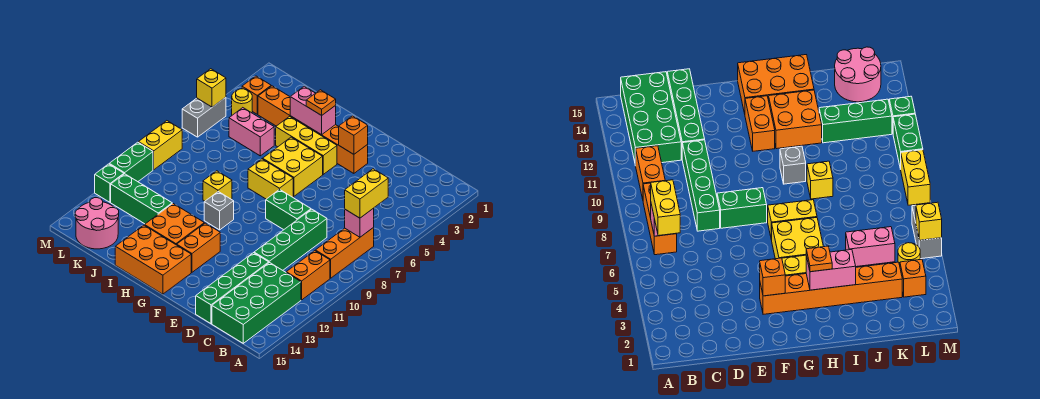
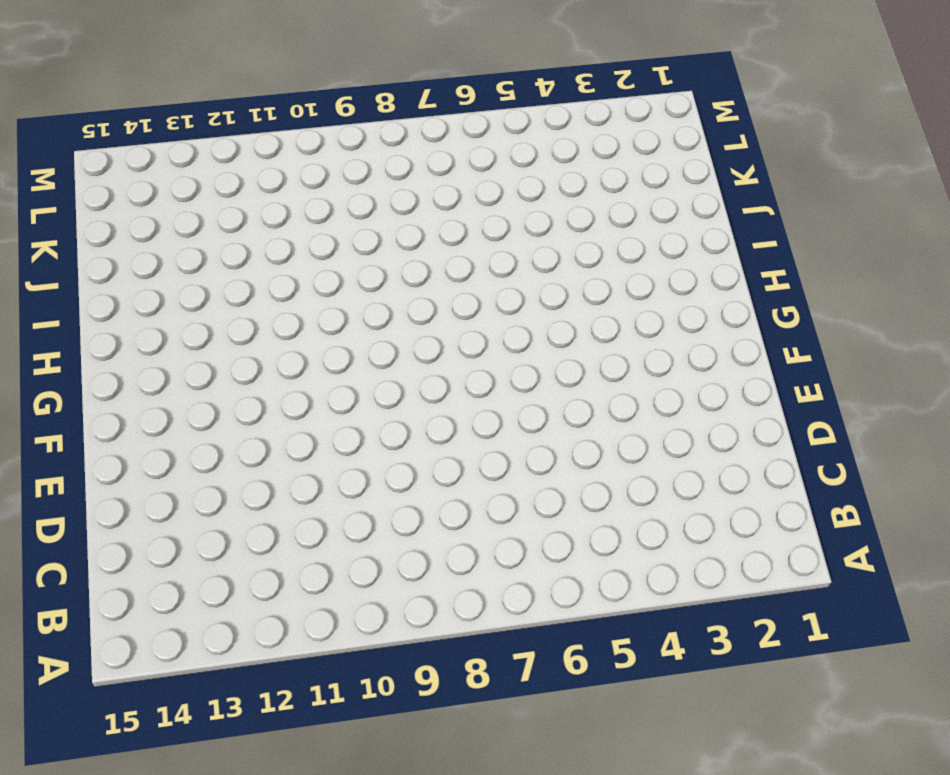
none -> orange brick B7:B9 level 1
none -> orange brick B10:B11 level 1
none -> green brick B12:C15 level 1
none -> green brick D8:D11 level 1

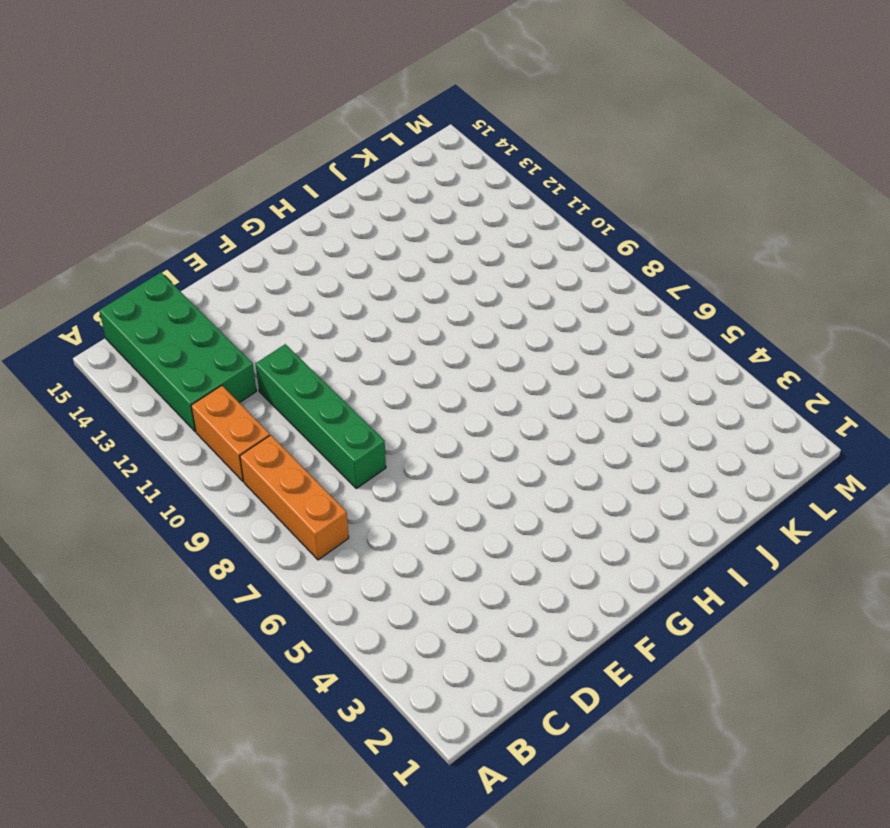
none -> green brick D12:D15 level 1
none -> green brick E8:F8 level 1
none -> orange brick F3:K3 level 1
none -> yellow brick G4:I4 level 1

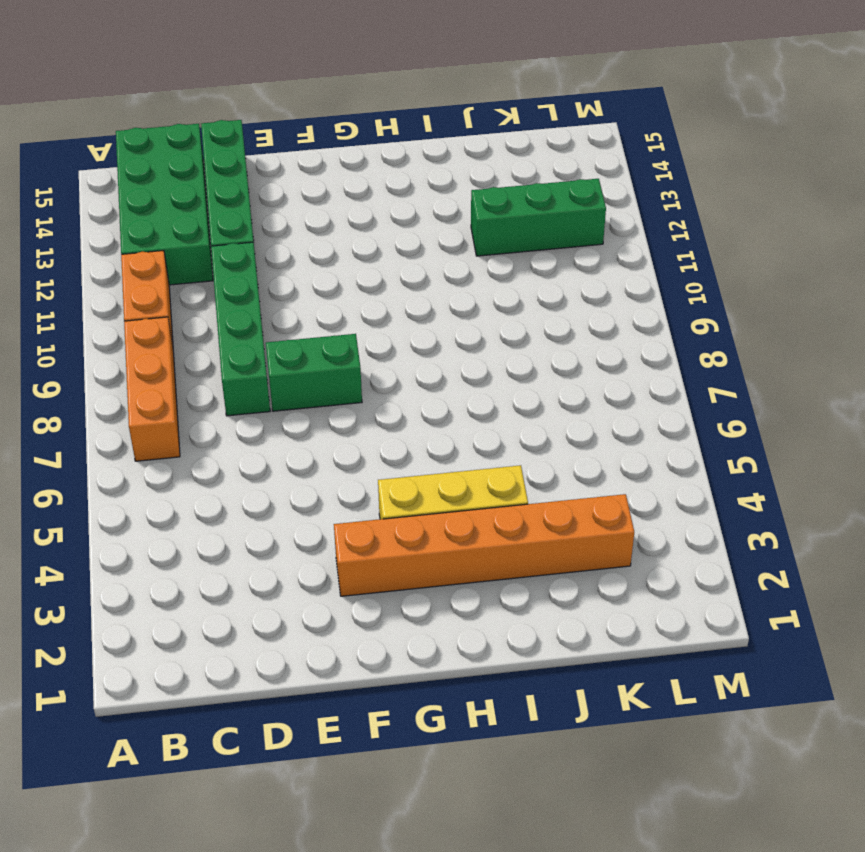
none -> yellow brick G5:H6 level 1
none -> yellow brick G7:H7 level 1
none -> orange brick G12:G13 level 1
none -> orange brick G14:I15 level 1

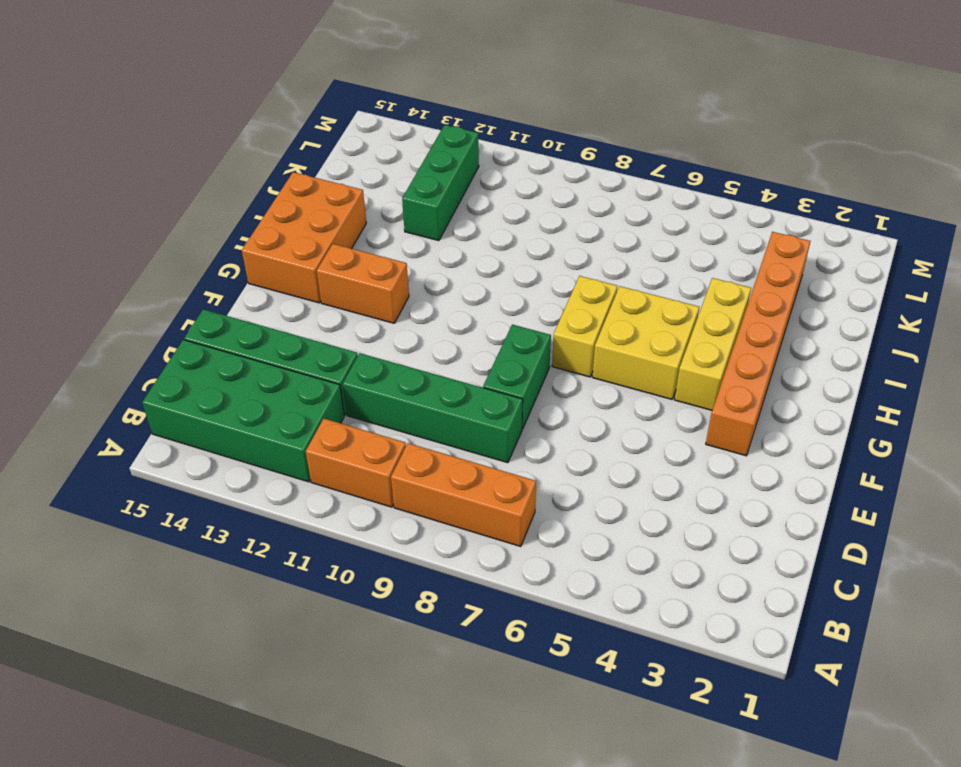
none -> grey brick H10 level 1
none -> orange brick H12:I13 level 1
none -> yellow brick I9 level 1
none -> pink brick J5:K5 level 1

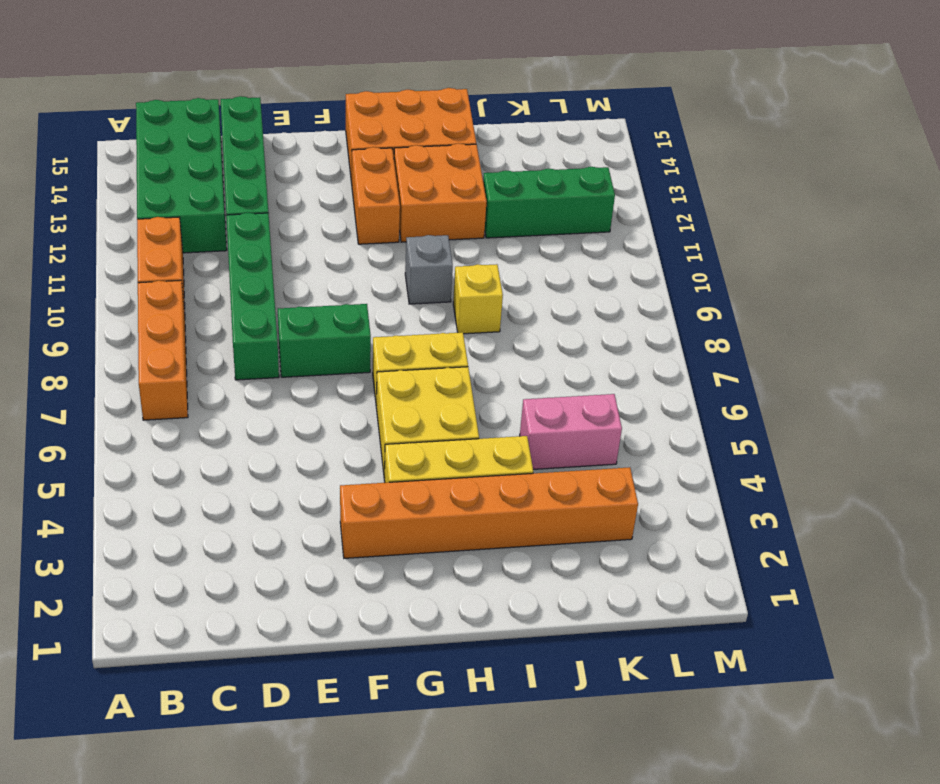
none -> pink round brick K14:L15 level 1
none -> orange brick L3 level 1
none -> yellow round brick L4 level 1
none -> grey brick M5:M6 level 1

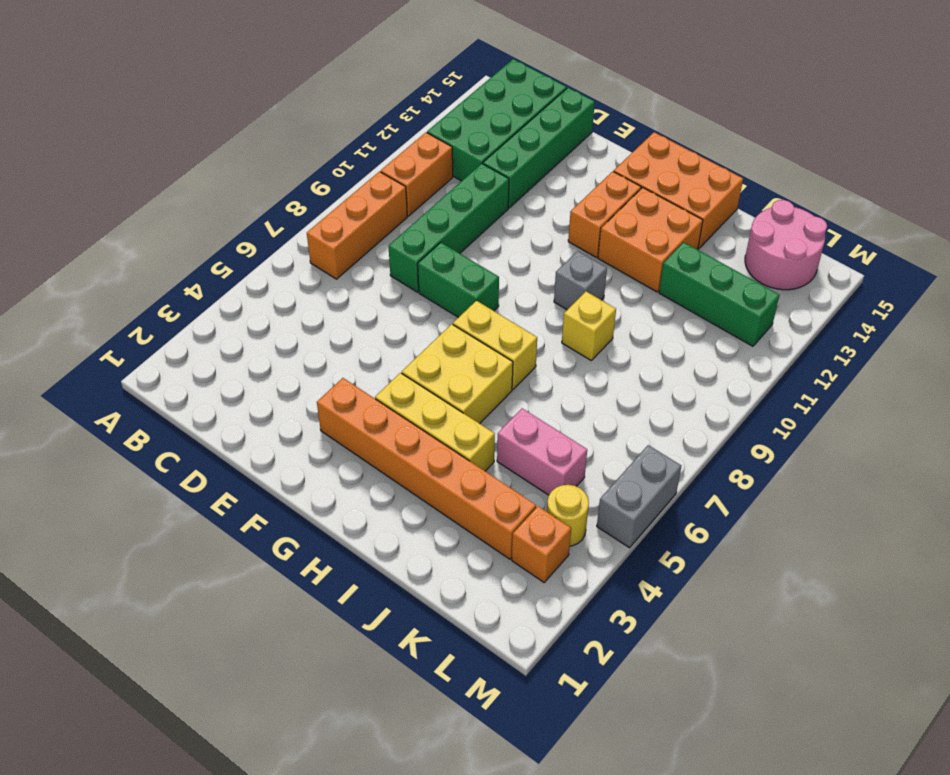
none -> yellow brick M8:M9 level 1
none -> green brick M10:M11 level 1
none -> green brick M12 level 1
none -> pink brick B7 level 2

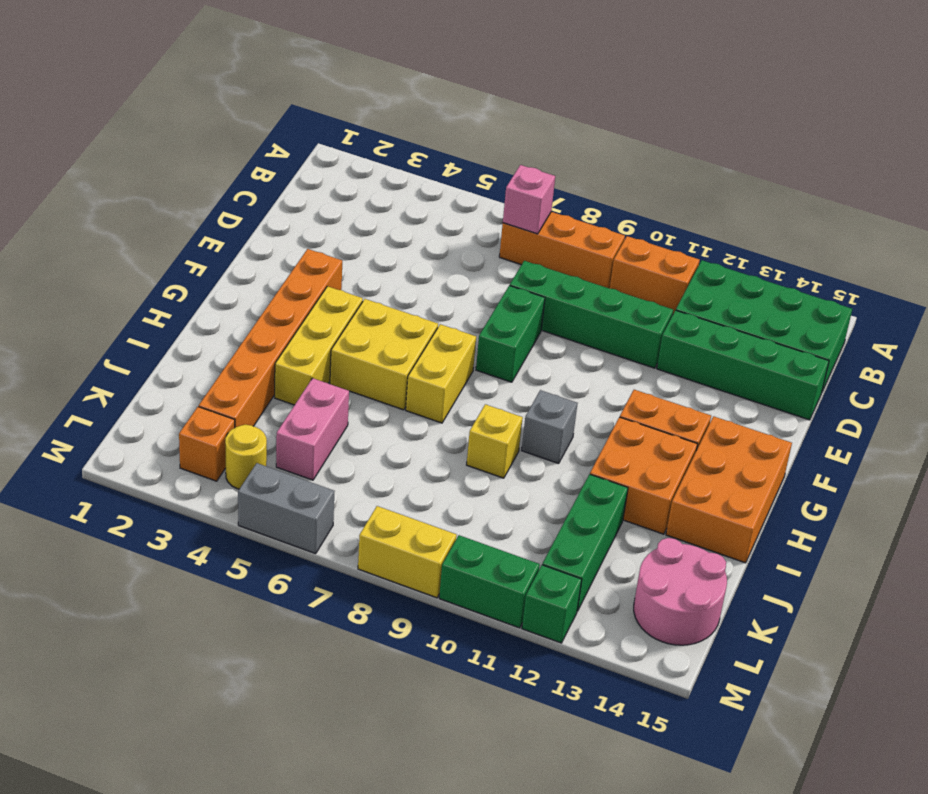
none -> orange brick F3 level 2
none -> pink brick H3:I3 level 2
none -> yellow brick M5 level 2
none -> yellow brick B6:B7 level 3

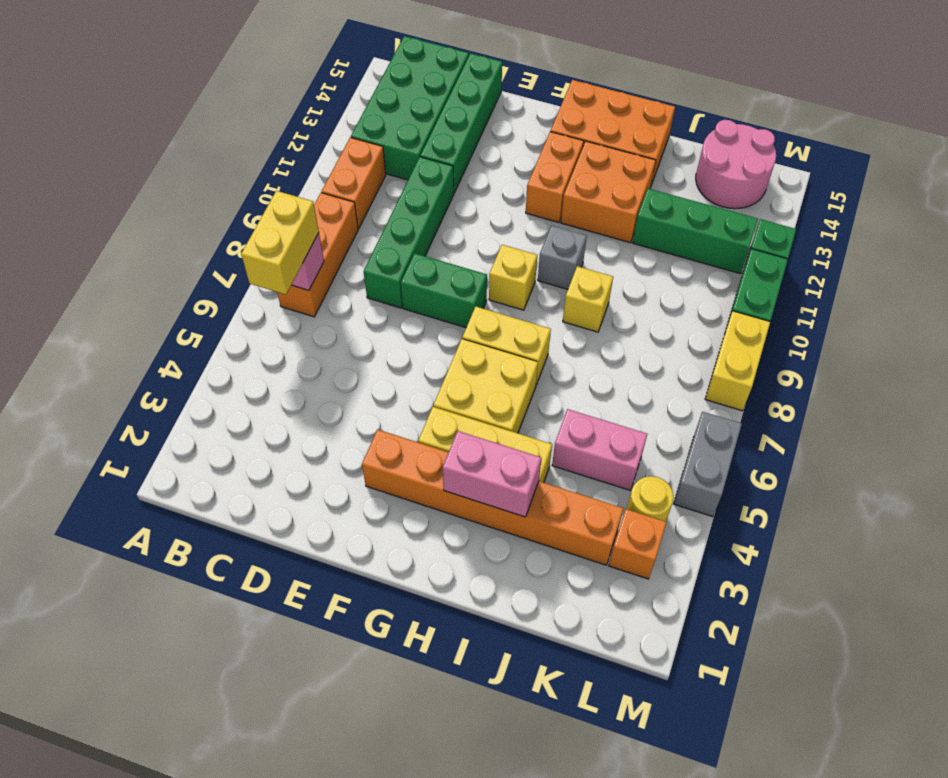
yellow brick G9 level 1 -> yellow brick M5 level 2
none -> orange brick F3 level 2
none -> orange plate H3 level 3

